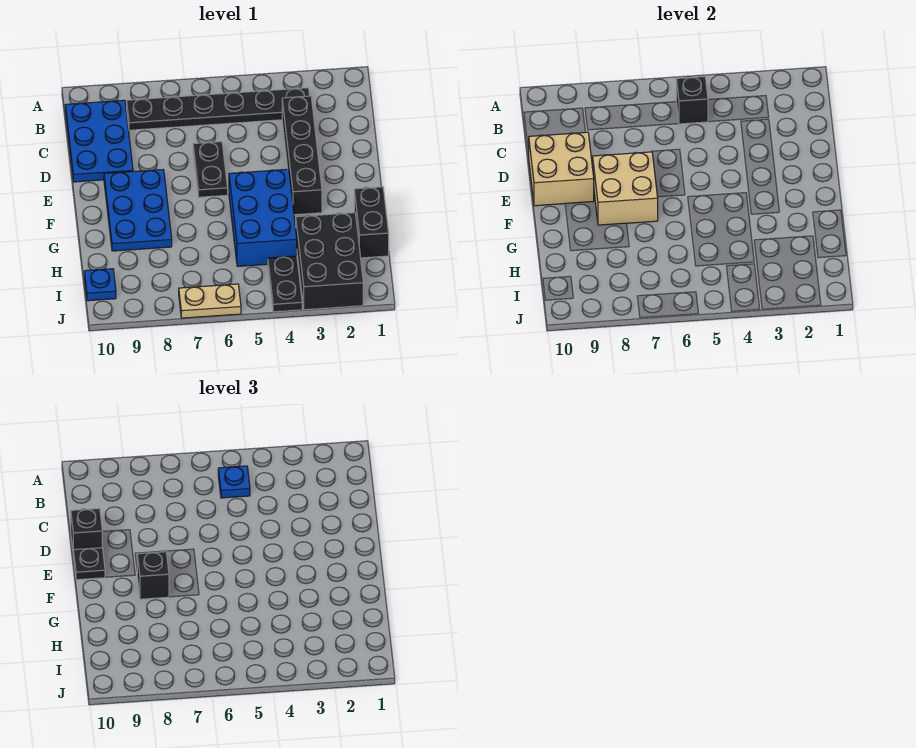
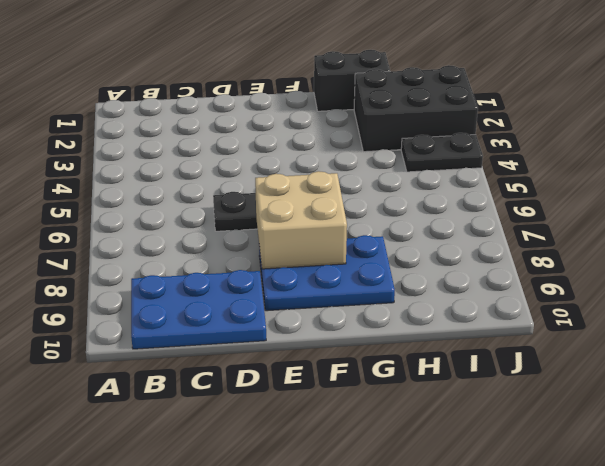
none -> black plate B3:B8 level 1
none -> black brick C3:F3 level 1
none -> blue brick F4:H5 level 1

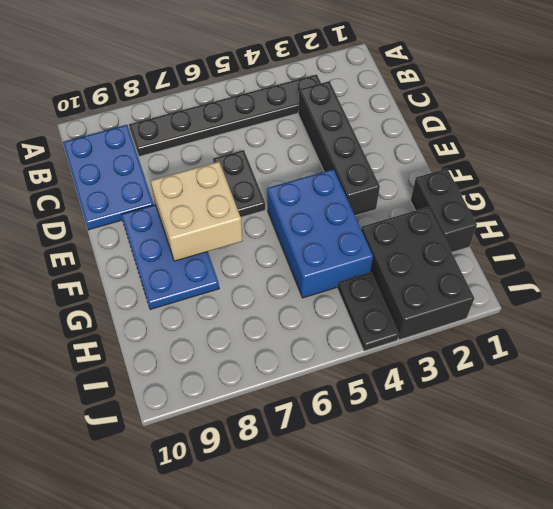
none -> blue plate I10 level 1
none -> tan plate J6:J7 level 1
none -> black brick B5 level 2

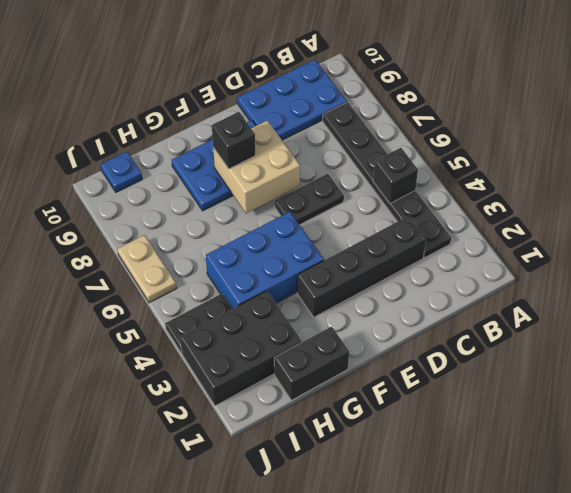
none -> tan brick D9:E10 level 2
none -> blue plate B5 level 3
none -> black brick D10 level 3

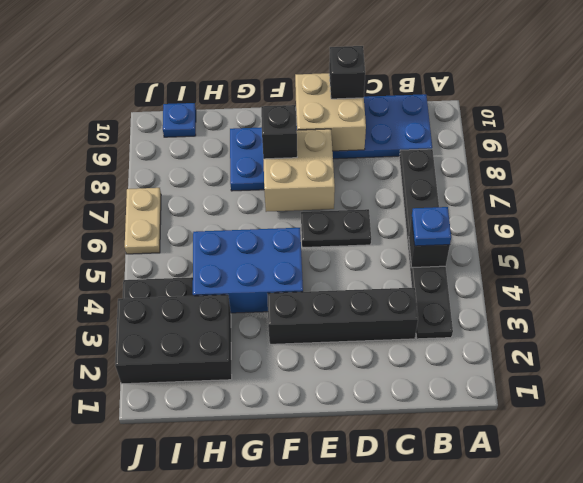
none -> black brick G1:H1 level 1
none -> black plate E10 level 3

